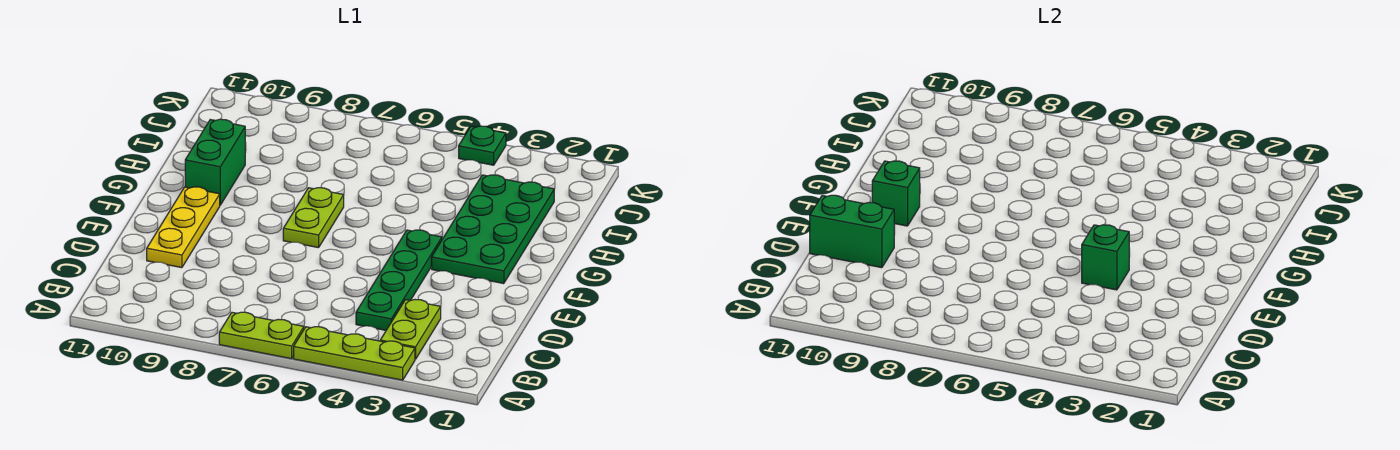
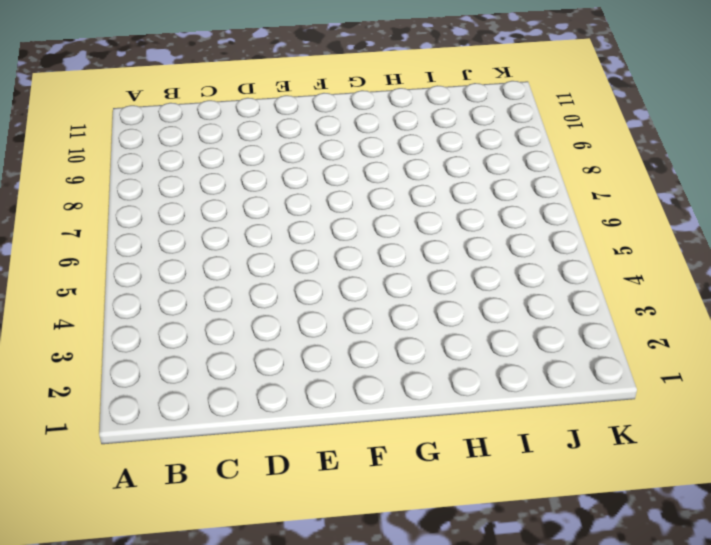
none -> lime plate A3:A5 level 1
none -> lime plate A6:A7 level 1
none -> lime plate B3:C3 level 1

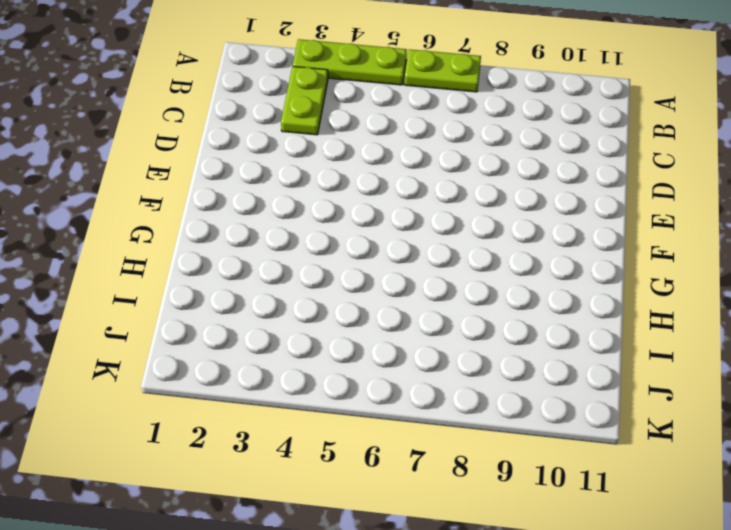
none -> green plate C4:F4 level 1
none -> yellow plate D10:F10 level 1
none -> green plate F2:I3 level 1

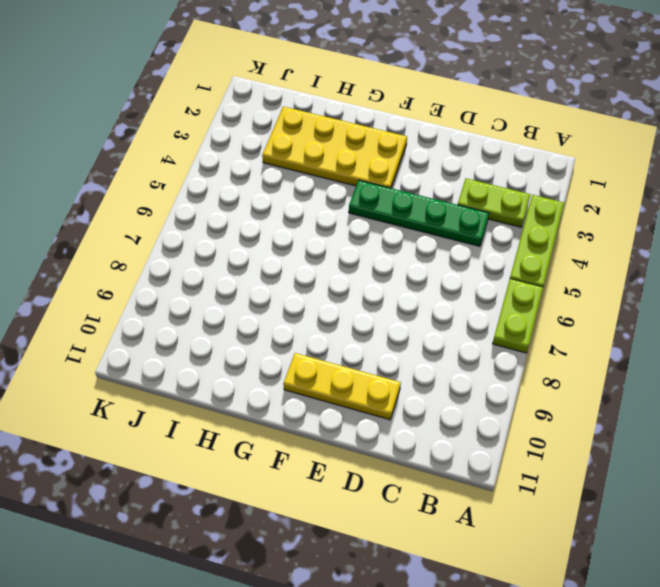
yellow plate F2:I3 level 1 -> green plate F2:I3 level 1
none -> lime plate F7:G7 level 1
none -> green brick G10:H10 level 1
none -> green plate K4 level 1

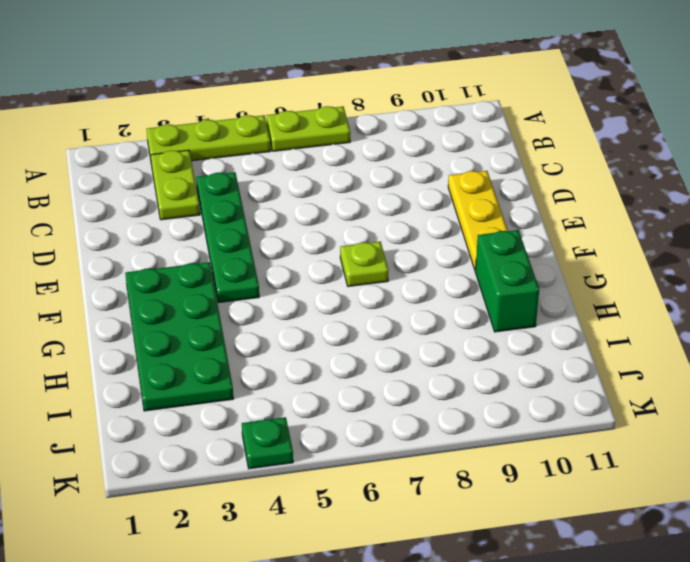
lime plate F7 level 1 -> lime plate F7:G7 level 1
none -> green brick D10:D11 level 2
none -> green brick E4 level 2
none -> green brick F10 level 2

